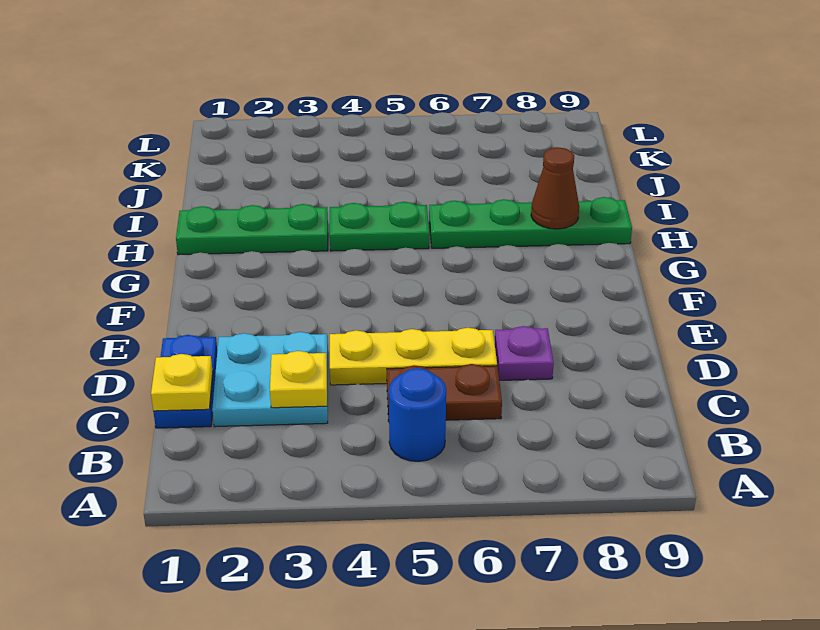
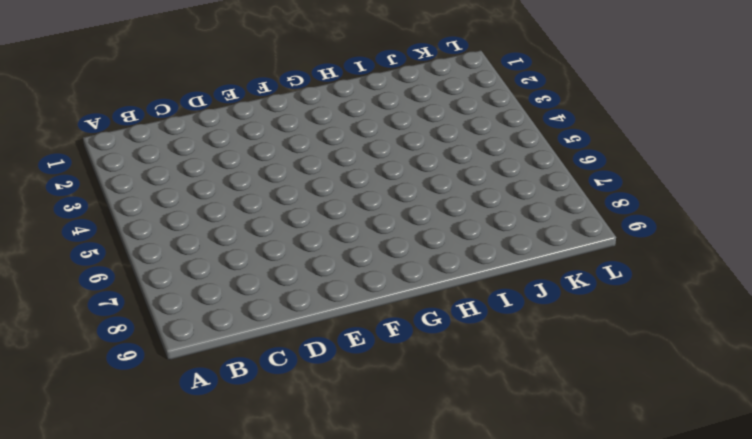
none -> blue round brick B5 level 1
none -> blue plate C1:D1 level 1
none -> cyan plate C2:D3 level 1

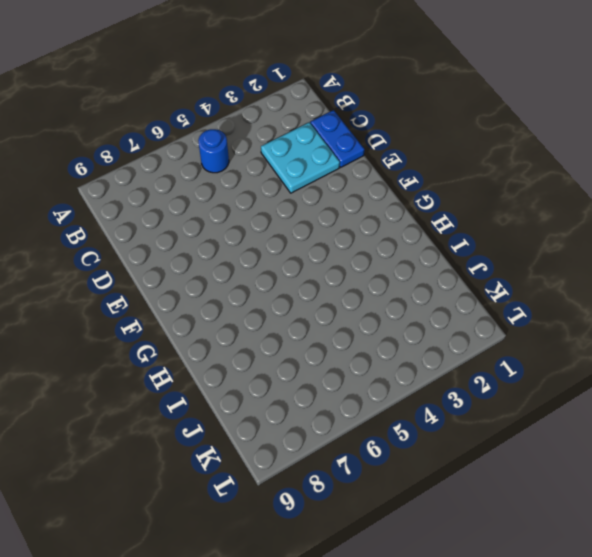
none -> brown plate C5:C6 level 1
none -> yellow plate D4:D6 level 1
none -> purple plate D7 level 1

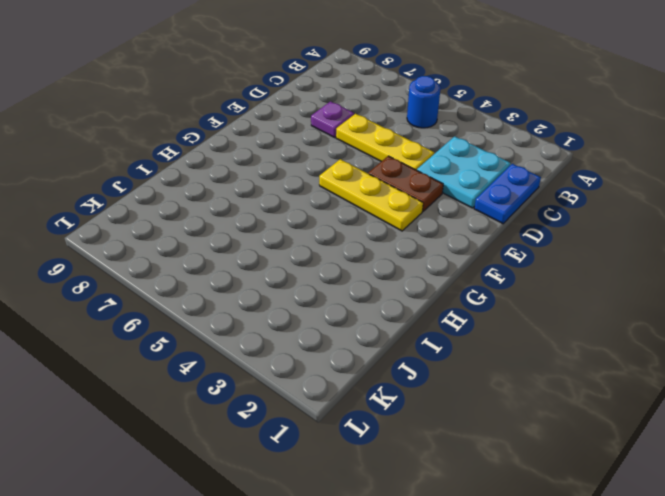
brown plate E3:E4 level 1 -> brown plate C5:C6 level 1
yellow plate F3:F5 level 1 -> none
none -> green plate H1:H3 level 1
none -> green plate H4:H5 level 1
none -> green plate H6:H9 level 1

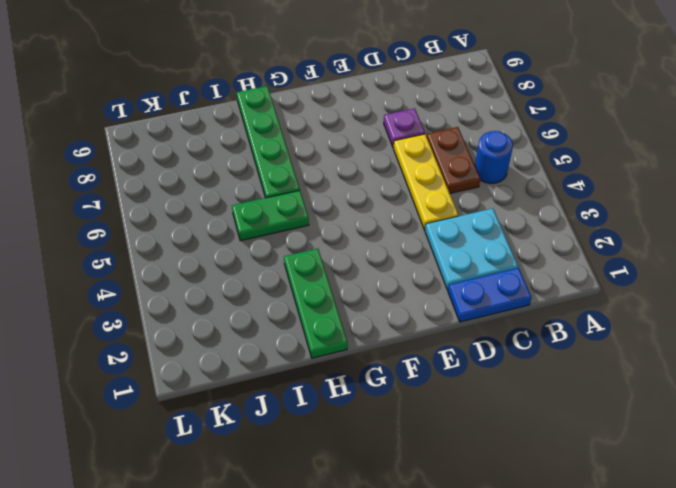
green plate H5:I5 level 1 -> green plate H4:H5 level 1
none -> yellow plate C1 level 2
none -> yellow plate C3 level 2
none -> brown cone H8 level 2

